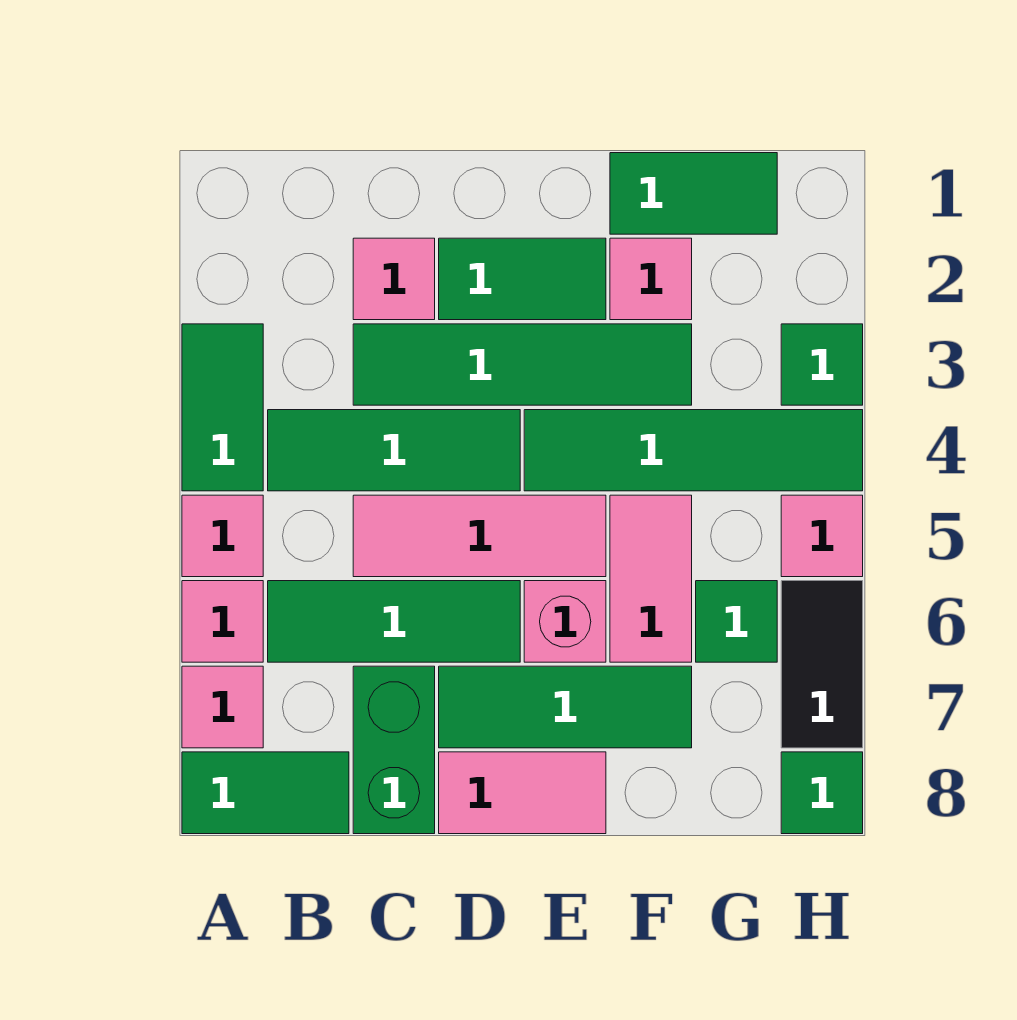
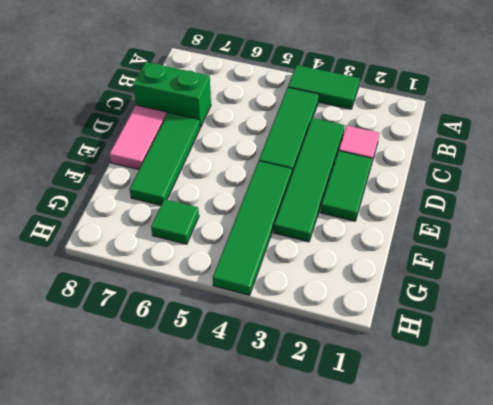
none -> pink tile A5 level 1
none -> pink tile A6 level 1
none -> pink tile A7 level 1

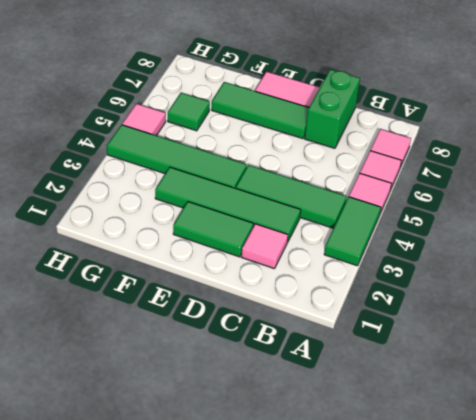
none -> green tile A8:B8 level 1
none -> green tile B6:D6 level 1
none -> pink tile C5:E5 level 1

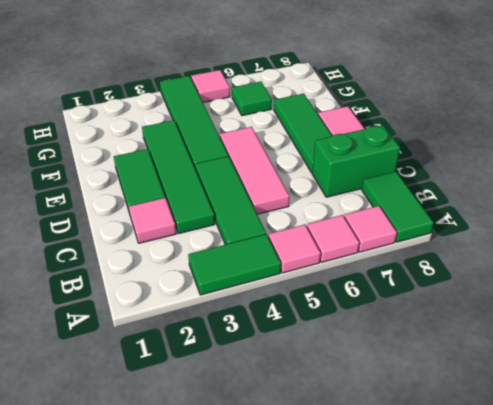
none -> green tile B6:D6 level 1
none -> pink brick E6 level 1
none -> green tile F1:G1 level 1

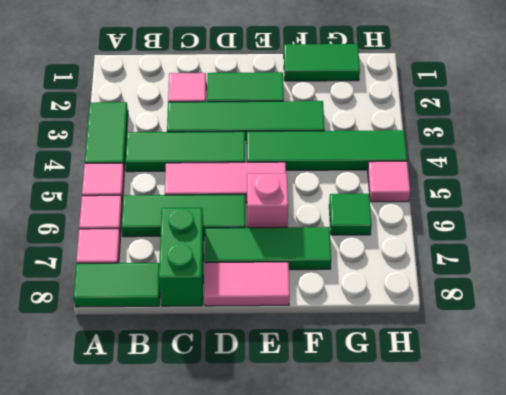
none -> pink tile F2 level 1
none -> pink tile F5:F6 level 1
none -> green tile H3 level 1

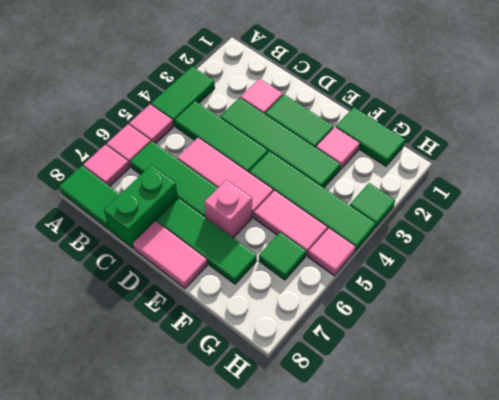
pink tile F5:G5 level 1 -> pink tile F5:F6 level 1
none -> black tile H6:H7 level 1
none -> green tile H8 level 1

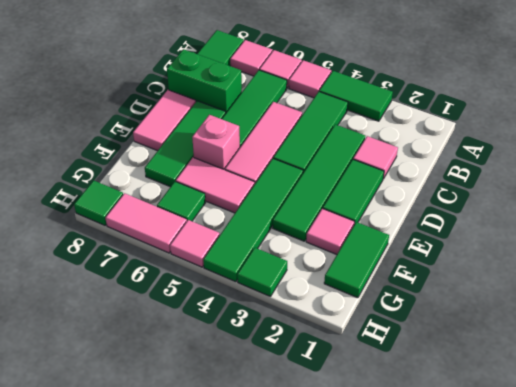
pink tile H6:H7 level 1 -> black tile H6:H7 level 1

